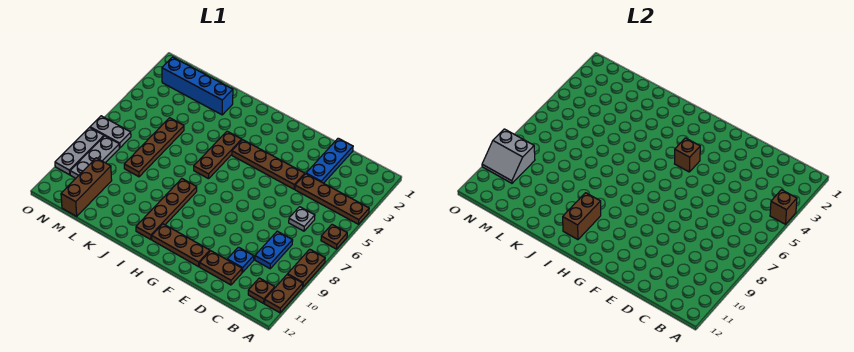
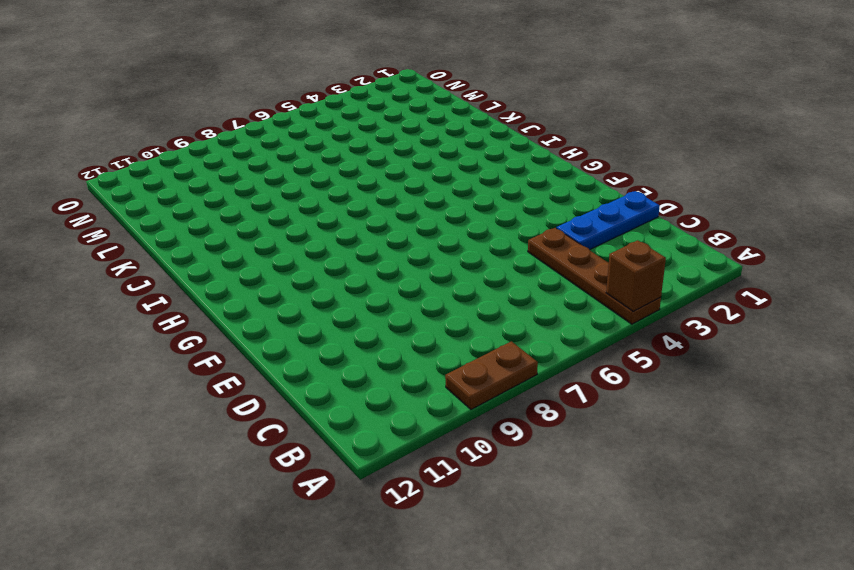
none -> brown plate A6 level 1
none -> brown plate A10:A11 level 1
none -> brown plate B11 level 1

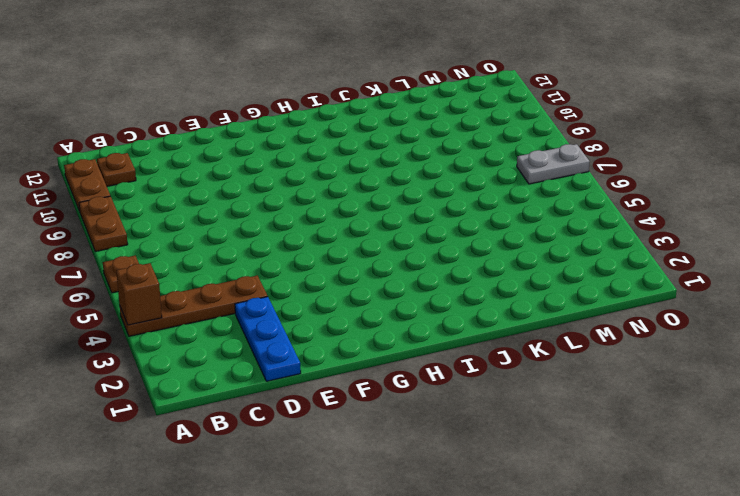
none -> grey plate C6 level 1
none -> blue plate C8:C9 level 1
none -> blue plate D10 level 1

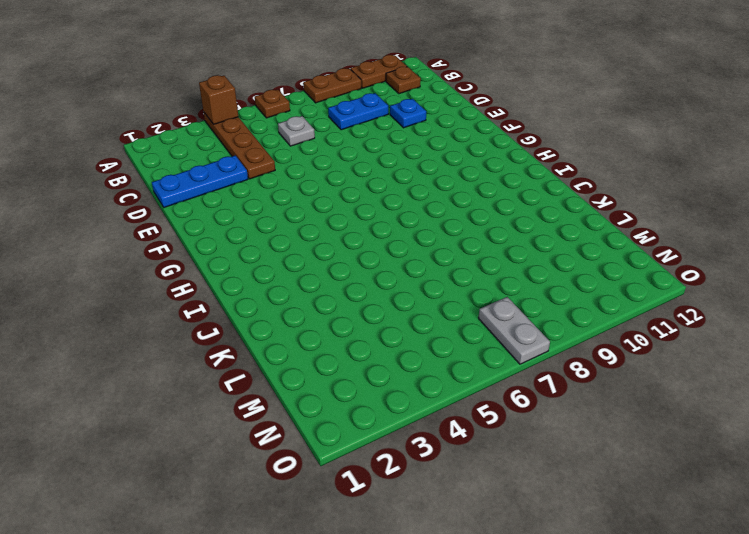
none -> brown plate D11:E11 level 1
none -> brown plate E4:H4 level 1
none -> brown plate F11:H11 level 1

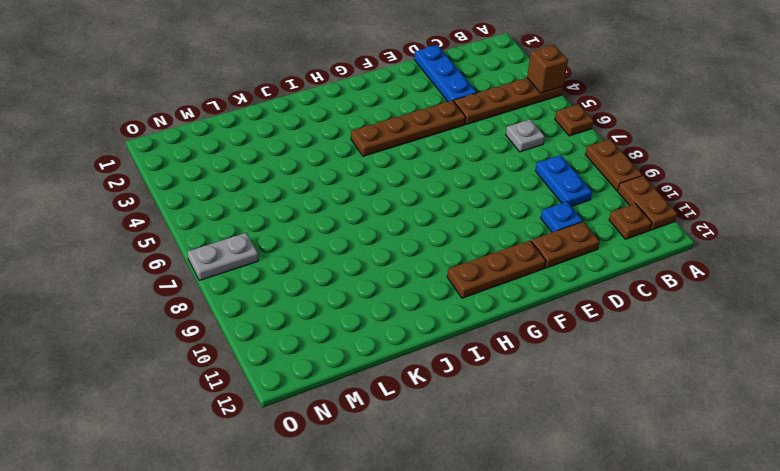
none -> brown plate I4:I6 level 1
none -> brown plate I8:I11 level 1
none -> blue brick K2:N2 level 1

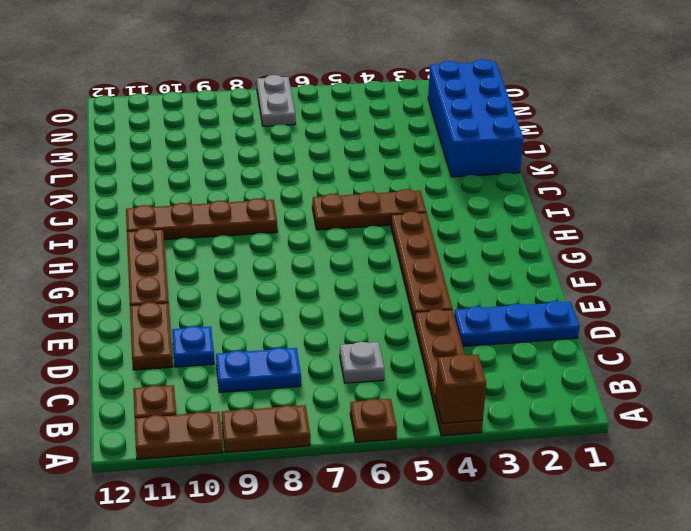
blue brick K1:N2 level 1 -> blue brick K2:N2 level 1
none -> brown plate L5:L8 level 1
none -> brown brick M10:M12 level 1
none -> grey plate N8:N10 level 1

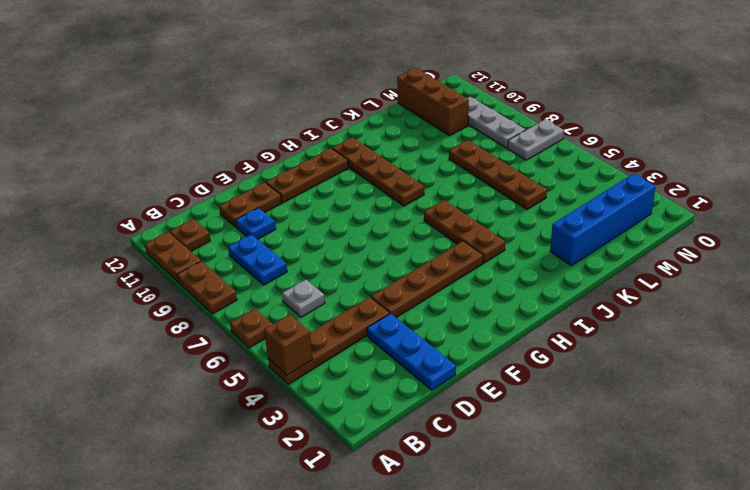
none -> grey plate O8:O10 level 1
none -> brown brick G4 level 2
none -> brown brick I10:I11 level 2

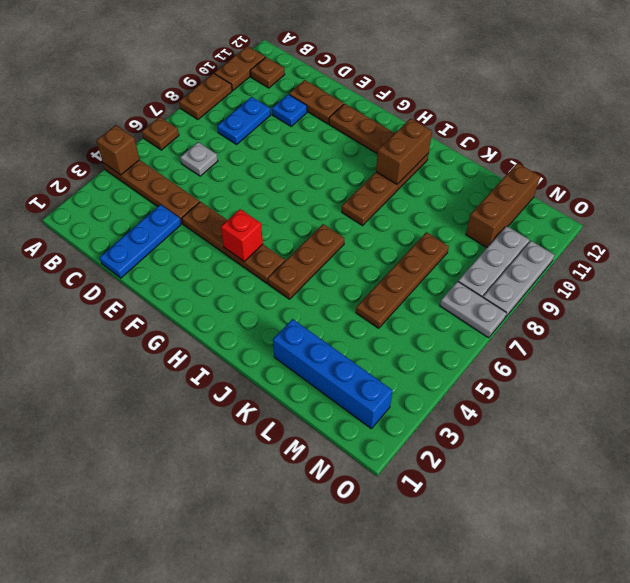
red brick G4 level 2 -> brown brick G4 level 2
none -> grey slope N9:O10 level 2 top 9

